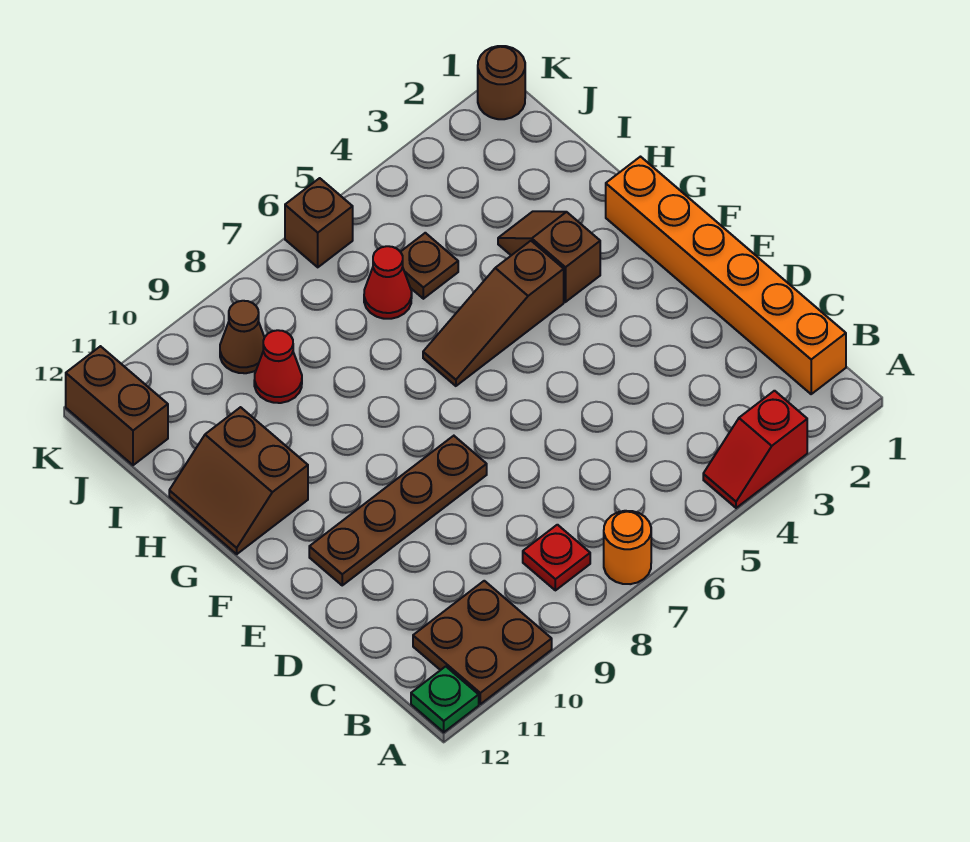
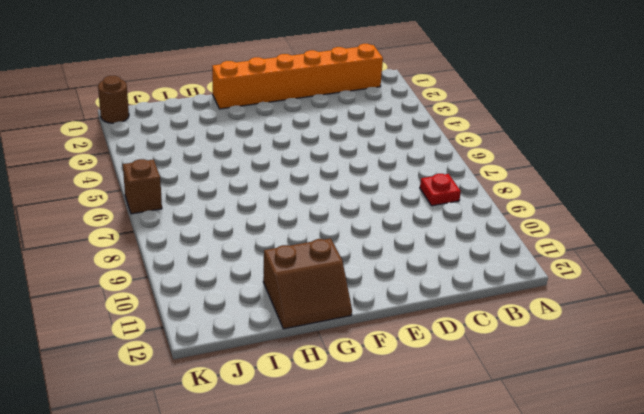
none -> red slope A3:A4 level 1 top 3
none -> orange round brick A7 level 1
none -> brown plate A10:B11 level 1

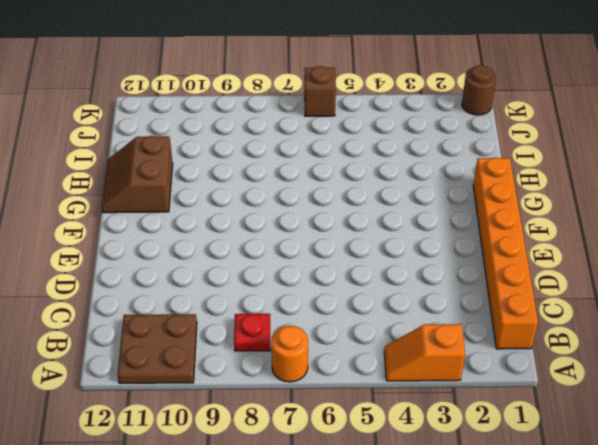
orange slope A3:A4 level 1 top 3 -> red slope A3:A4 level 1 top 3
none -> green plate A12 level 1
none -> brown plate E8:E11 level 1
none -> brown slope G3:H3 level 1 top G

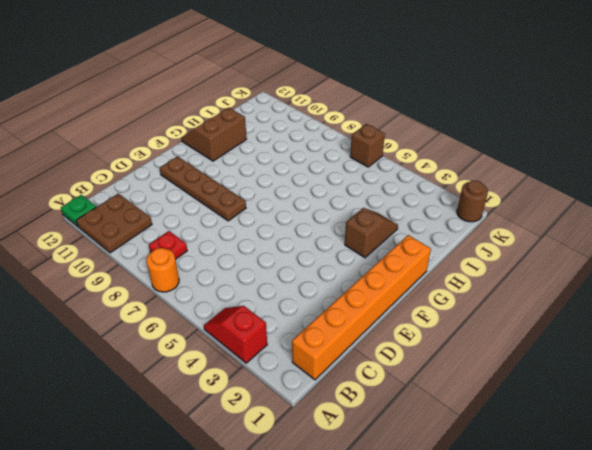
none -> brown slope G4:G6 level 1 top 4
none -> brown plate I5 level 1
none -> red cone I6 level 1

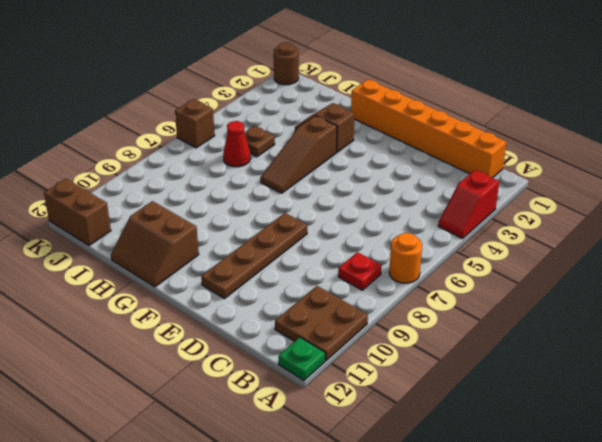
none -> red cone I9 level 1
none -> brown cone J9 level 1

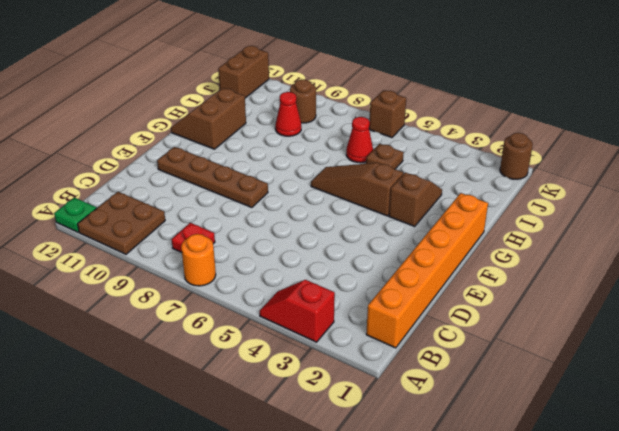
brown round brick J9 level 1 -> brown cone J9 level 1

